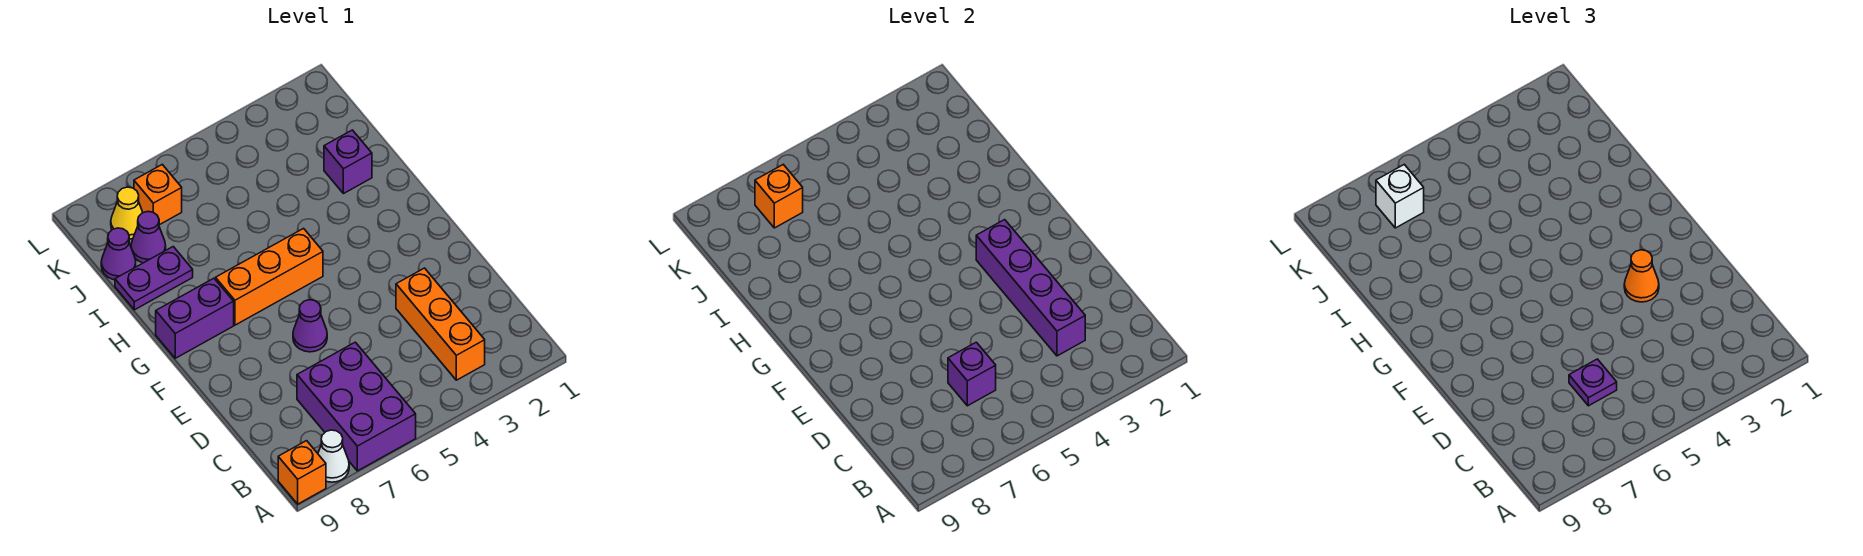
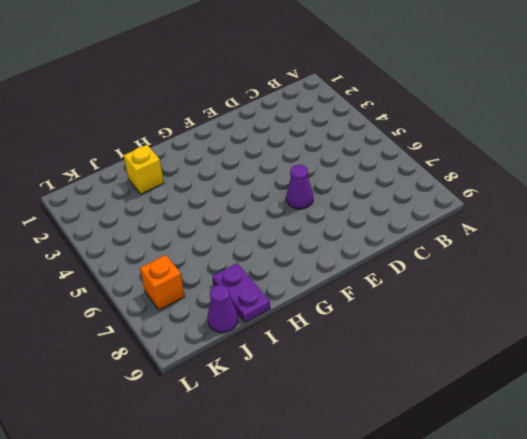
yellow brick I2 level 1 -> purple brick I2 level 1
none -> purple brick A6:C7 level 1
none -> white cone A8 level 1
none -> orange brick A9 level 1

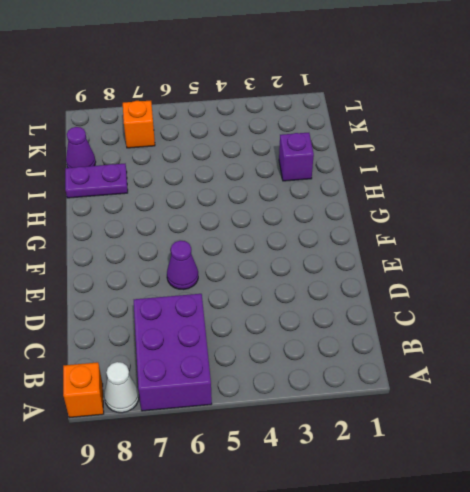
none -> orange brick B3:D3 level 1
none -> orange brick G5:G7 level 1
none -> purple brick G8:G9 level 1

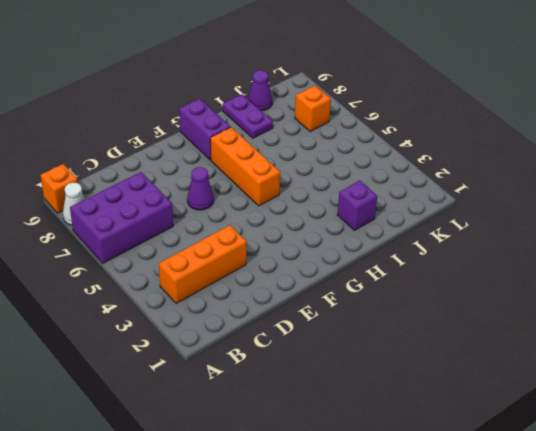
none -> purple cone J8 level 1
none -> yellow cone K8 level 1
none -> purple brick C3:F3 level 2

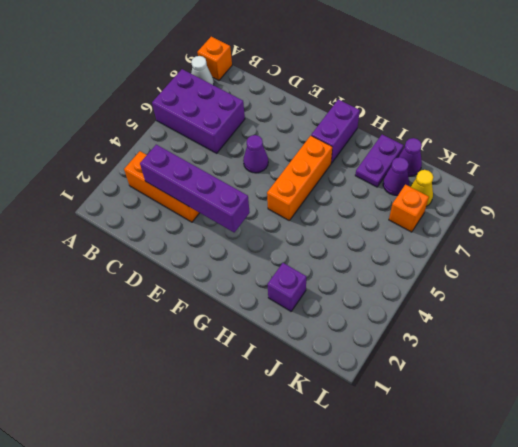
none -> purple brick C6 level 2
none -> orange brick K7 level 2
none -> purple plate C6 level 3

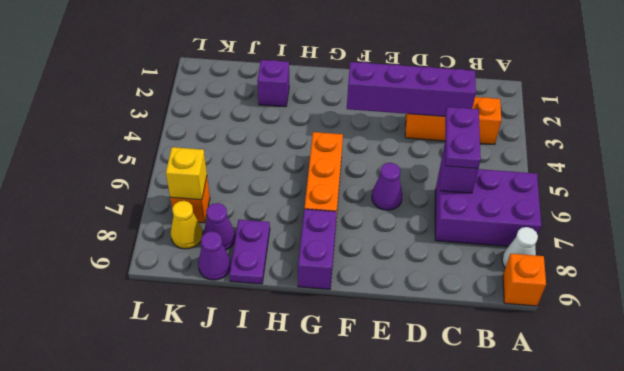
purple plate C5:C6 level 3 -> purple plate C6 level 3
yellow brick K7 level 2 -> orange brick K7 level 2
none -> orange cone E3 level 3
none -> white brick K7 level 3

